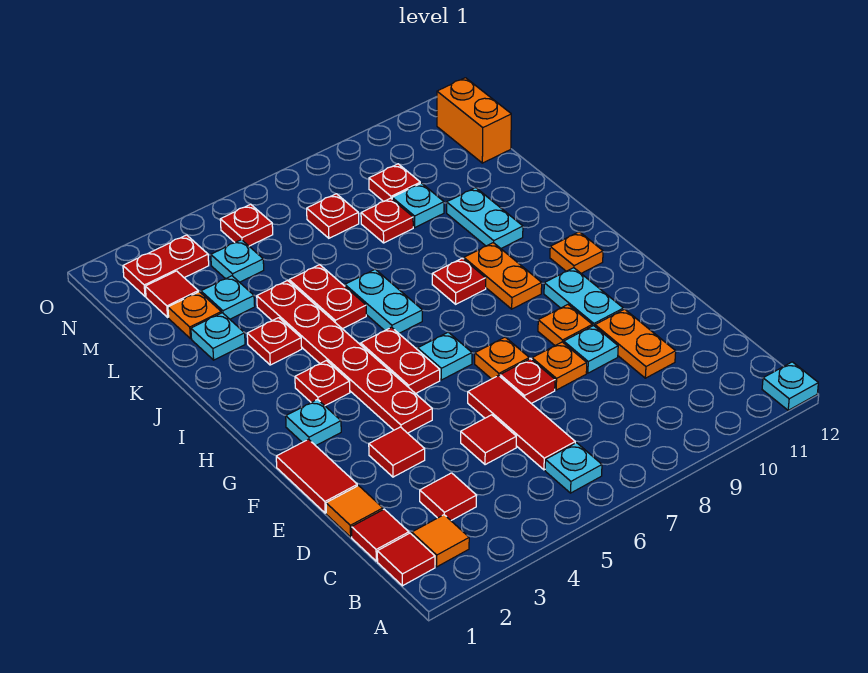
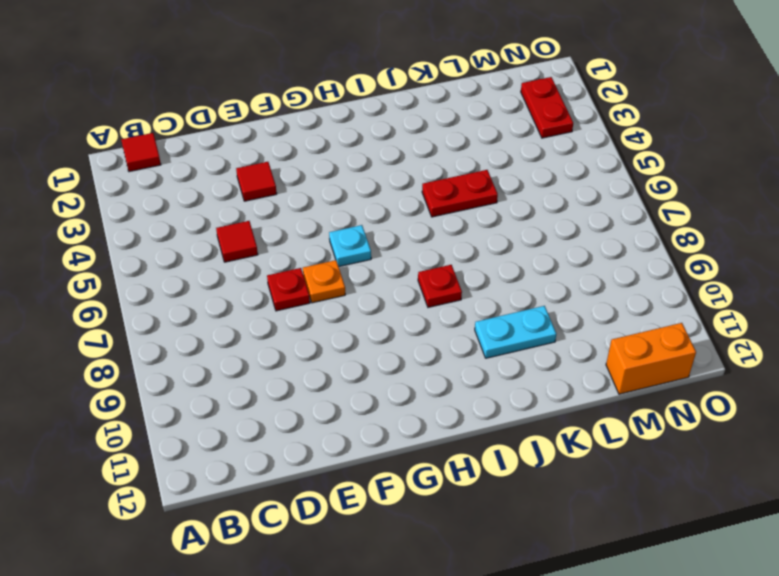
none -> cyan plate A12 level 1
none -> orange tile B2 level 1
none -> cyan plate B6 level 1
none -> red tile C1 level 1

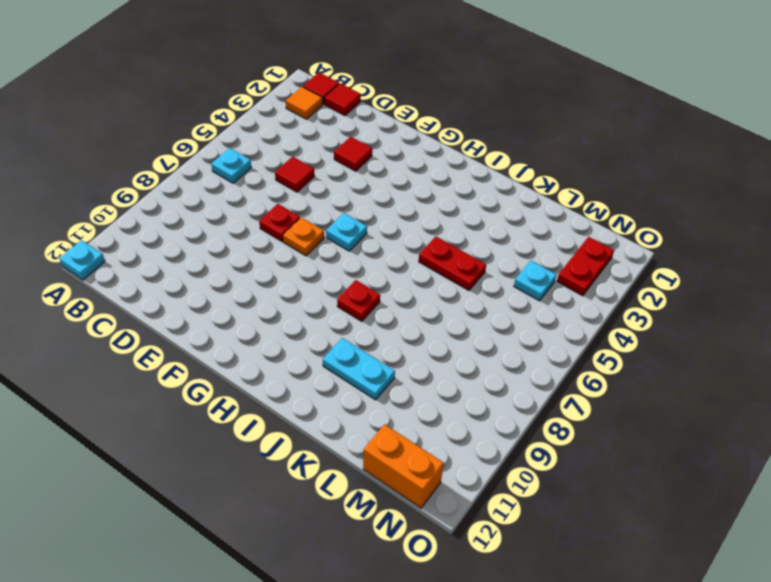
none -> red tile C3 level 1
none -> red tile C6:E6 level 1
none -> orange tile D1 level 1
none -> orange plate D10:E10 level 1

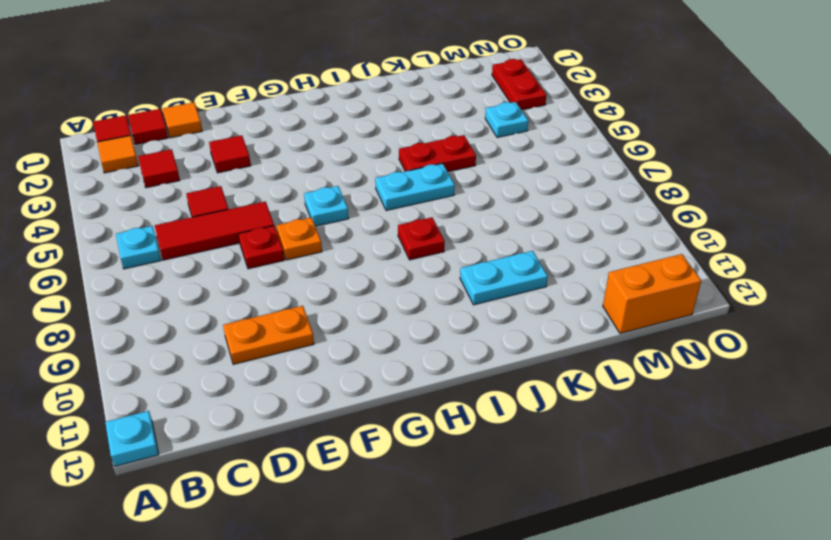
none -> red tile E1:F1 level 1
none -> orange plate E8 level 1
none -> cyan plate E9 level 1
none -> red plate F4:K4 level 1

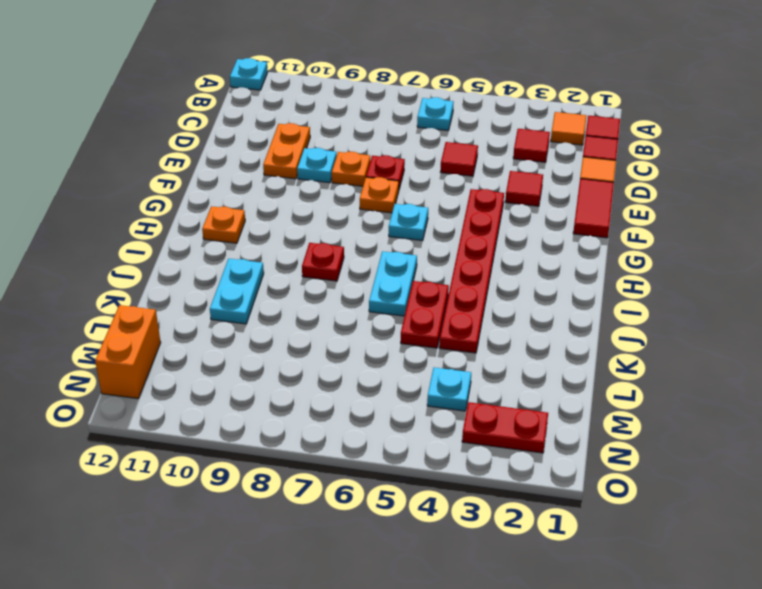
none -> red tile C6:E6 level 1
none -> orange plate F9 level 1
none -> cyan plate F10:G10 level 1
none -> cyan plate G2 level 1

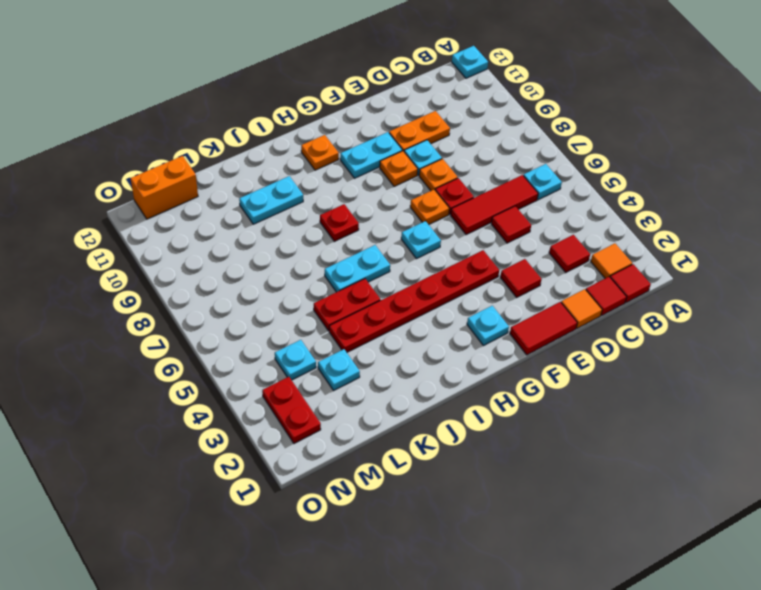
none -> red plate G5:H5 level 1
none -> red plate H3 level 1
none -> orange plate H9:I9 level 1
none -> red plate J3 level 1

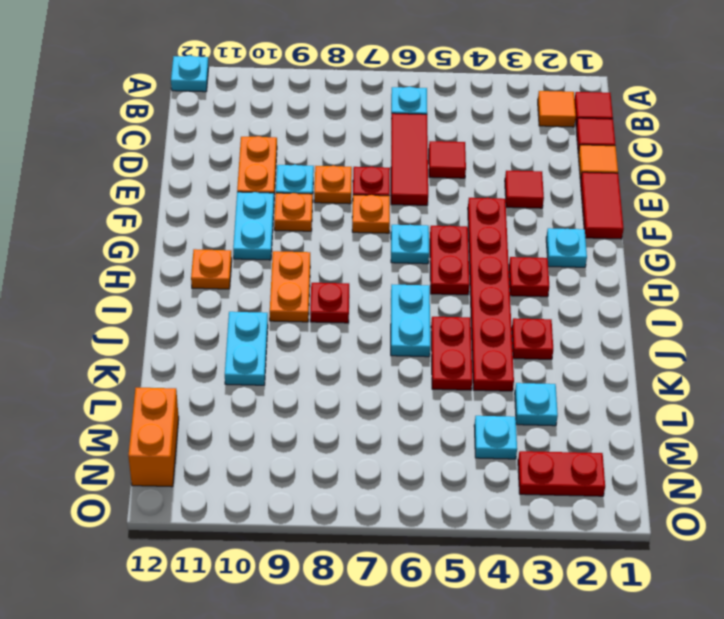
none -> red tile C3 level 1
none -> cyan plate K2 level 1
none -> orange plate L2 level 1
none -> red plate L8 level 1

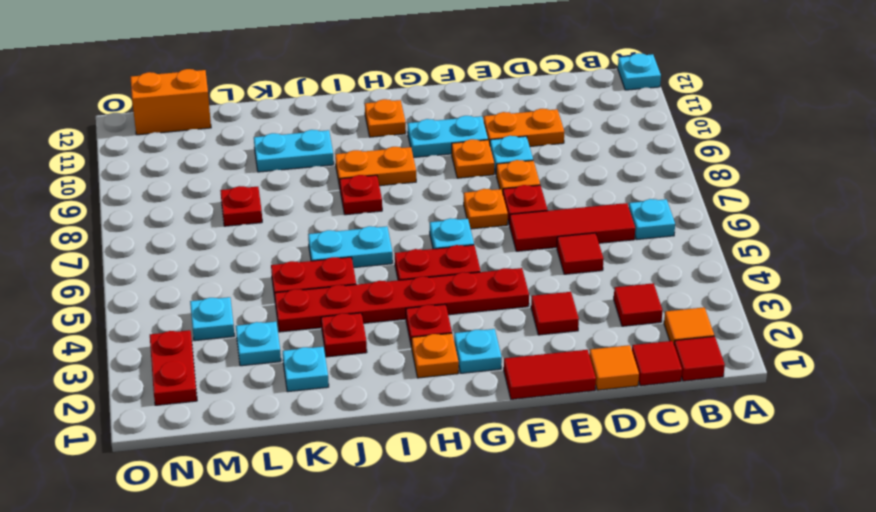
orange plate H2 level 1 -> orange plate L2 level 1
none -> cyan plate L9 level 1
none -> red tile M2 level 1
none -> red plate M7 level 1
none -> red plate M9 level 1

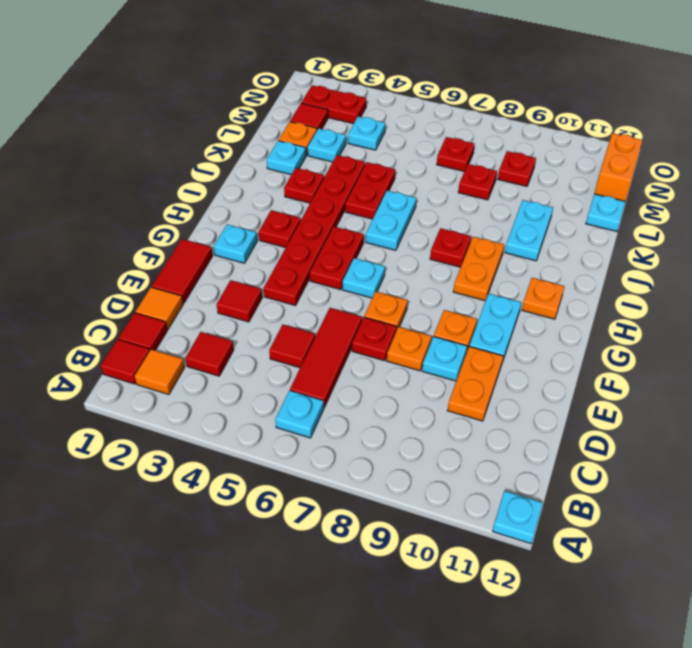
cyan plate L12 level 1 -> cyan plate L9 level 1
none -> red plate N5 level 1

